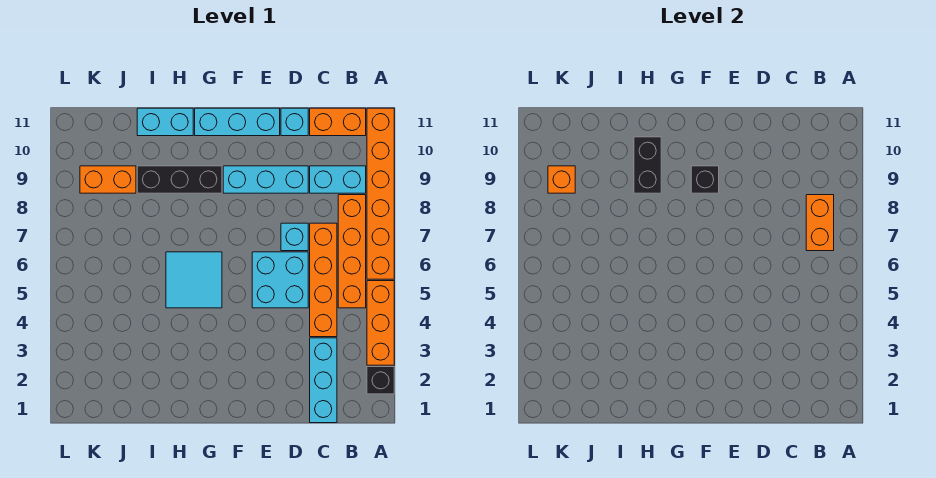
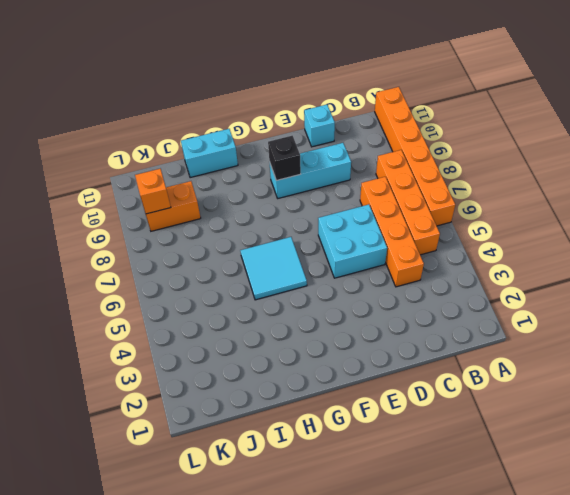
none -> black brick A2 level 1
none -> orange brick A3:A5 level 1
none -> cyan brick B9:C9 level 1

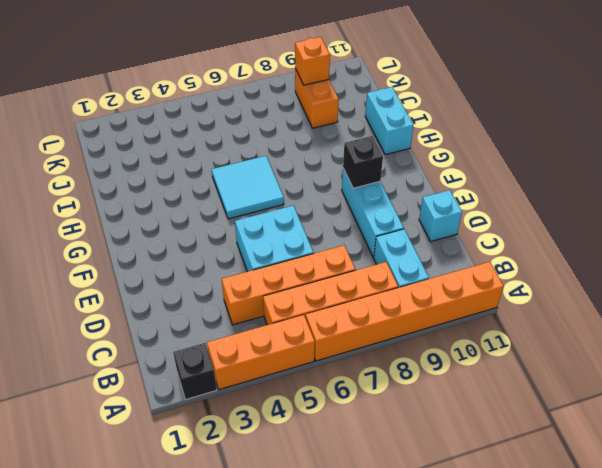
none -> orange brick B11:C11 level 1
none -> cyan brick C1:C3 level 1
none -> cyan brick D7 level 1

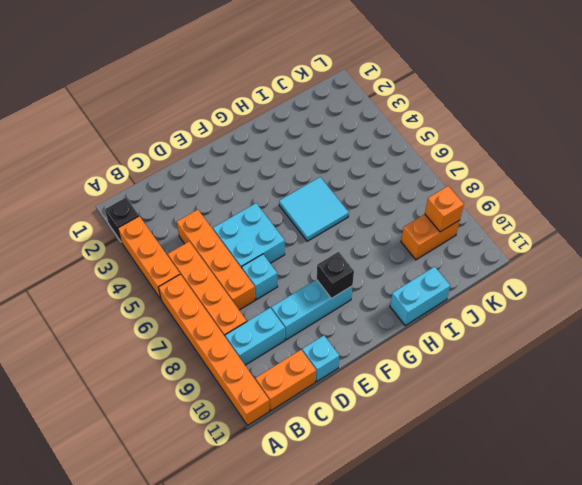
none -> cyan brick C1:C3 level 1
none -> cyan brick E11:G11 level 1
none -> black brick G9:I9 level 1

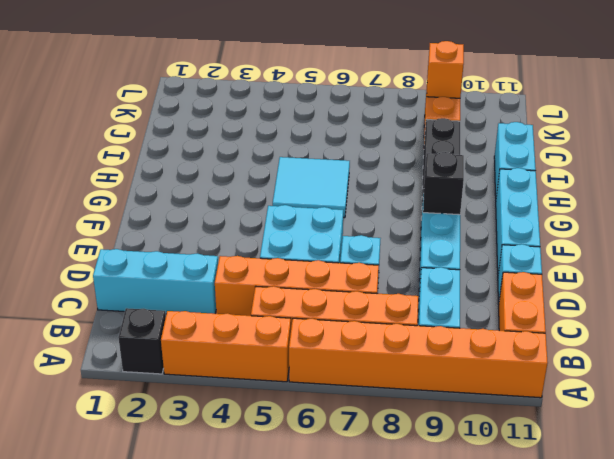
none -> orange brick B7:B8 level 2
none -> black brick H9:H10 level 2

